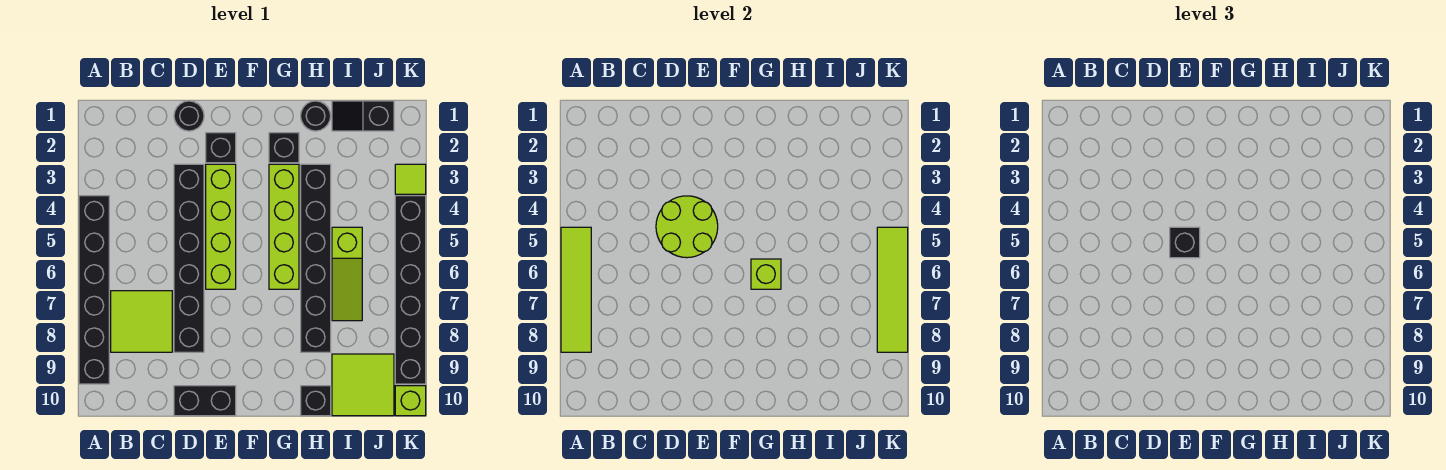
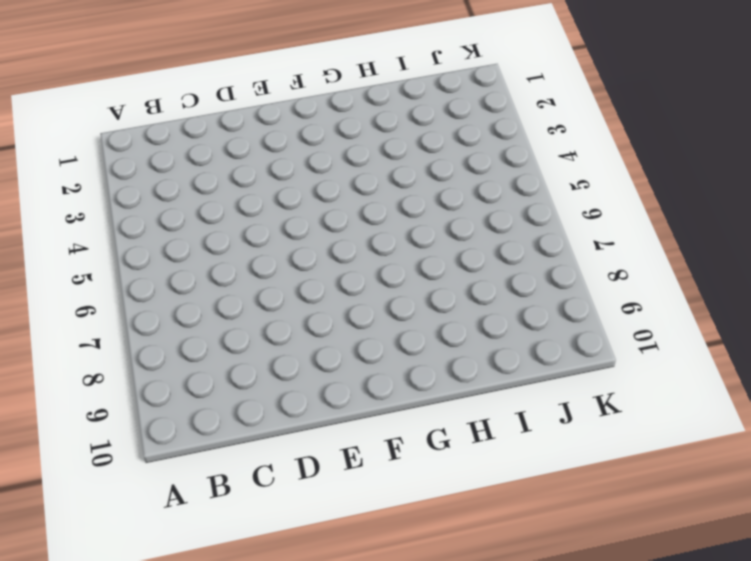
none -> black brick A4:A9 level 1
none -> lime tile B7:C8 level 1
none -> black round brick D1 level 1

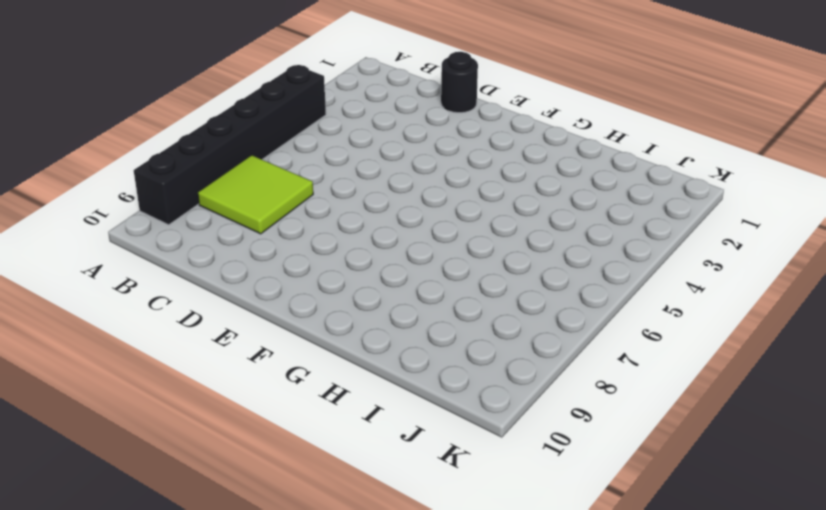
none -> black brick D3:D8 level 1
none -> black brick D10:E10 level 1
none -> black brick E2 level 1

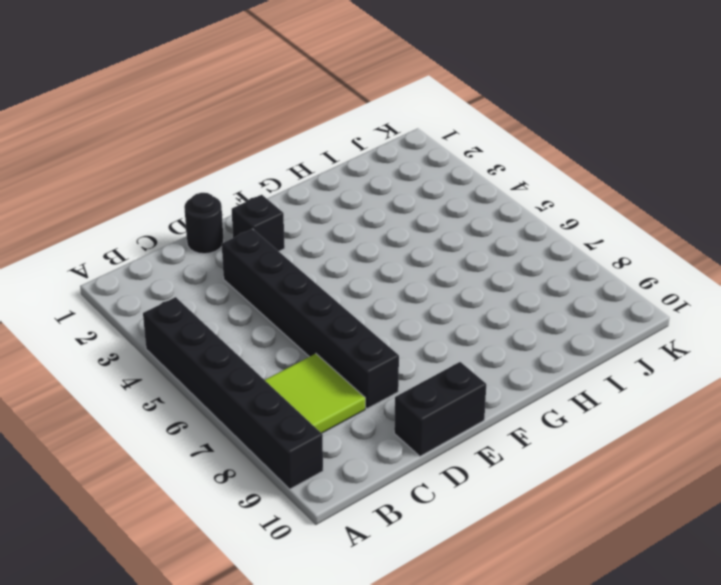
none -> lime brick E3:E6 level 1
none -> black brick G2 level 1
none -> lime brick G3:G6 level 1

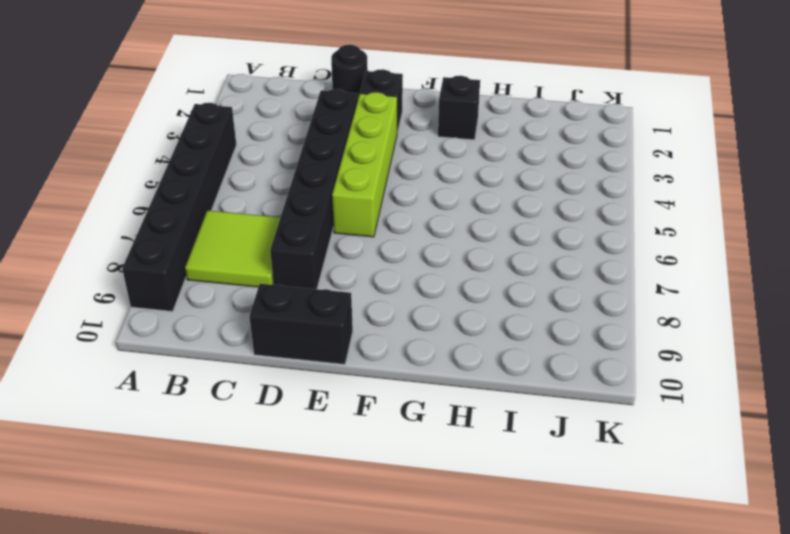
none -> lime brick G3:G6 level 1
none -> black round brick H1 level 1
none -> black brick H3:H8 level 1

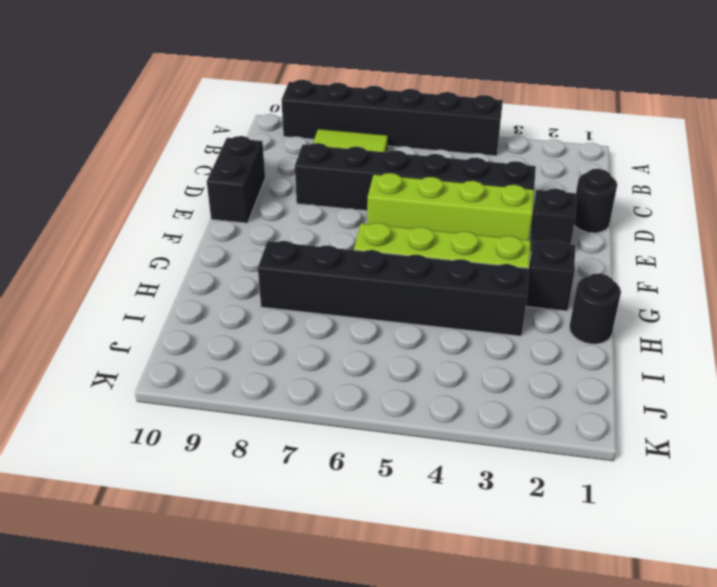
none -> black brick H10 level 1
none -> black slope I1:J1 level 1 top J
none -> lime slope I5:I7 level 1 top 5

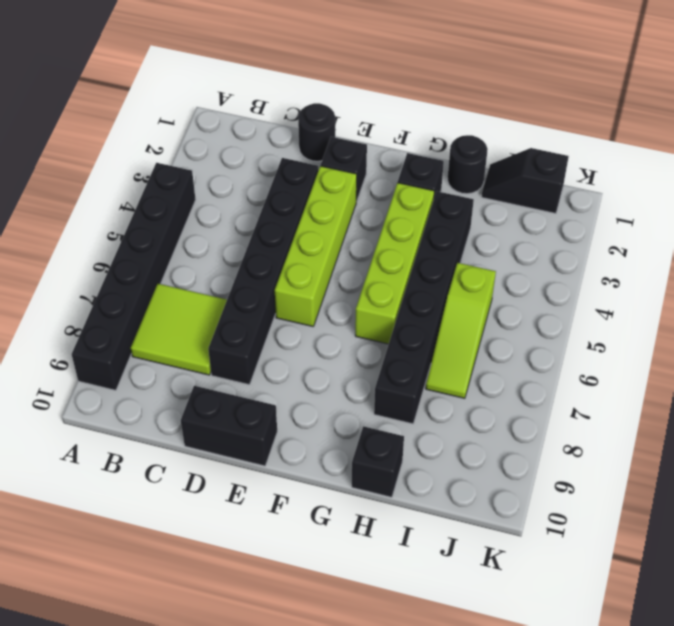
none -> lime tile I9:J10 level 1
none -> lime tile K3 level 1
none -> black brick K4:K9 level 1

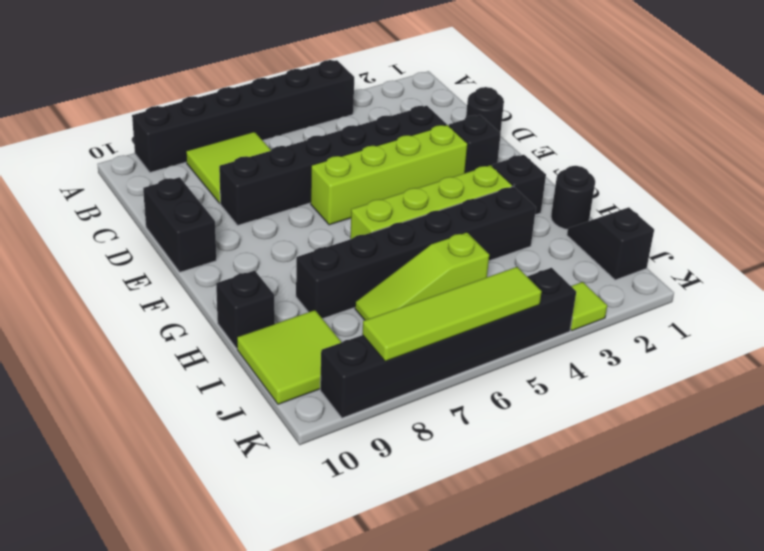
none -> lime brick K10 level 1
none -> lime tile A5:A8 level 2
none -> lime round brick D4:E5 level 2

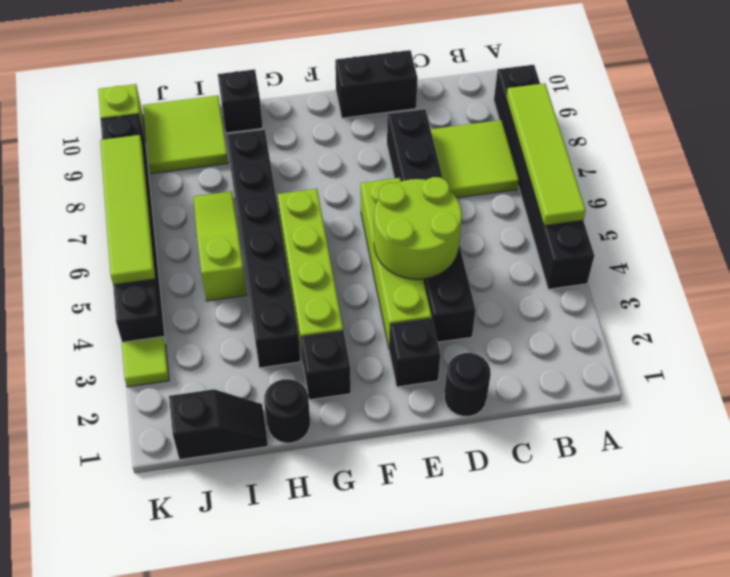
none -> lime brick G6 level 2
none -> black brick E5 level 3

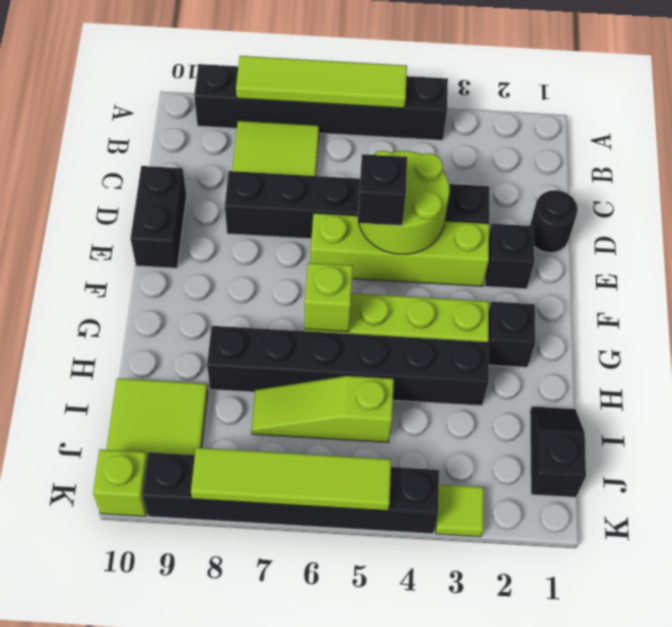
none -> black round brick H1 level 1
none -> black brick H10 level 1

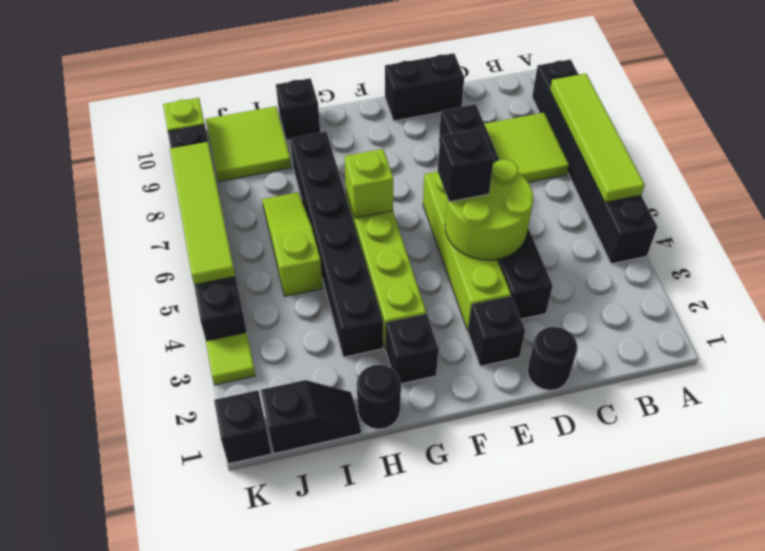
black brick K1 level 1 -> none

